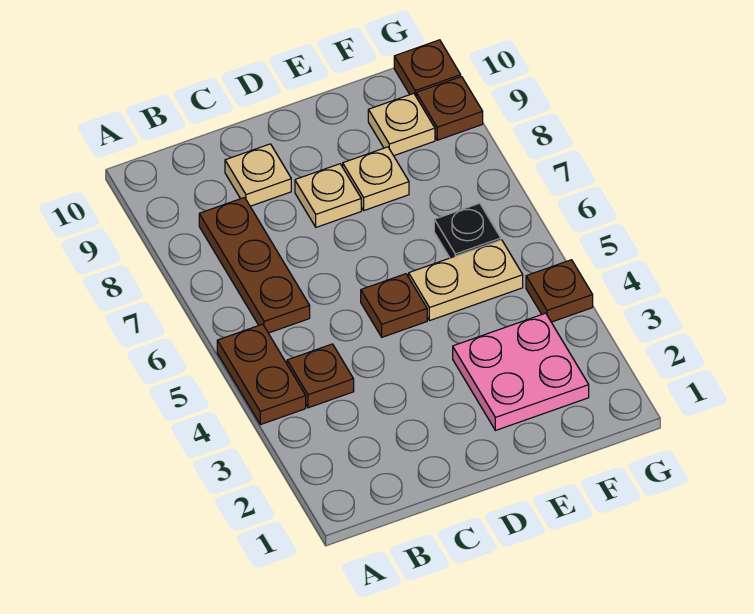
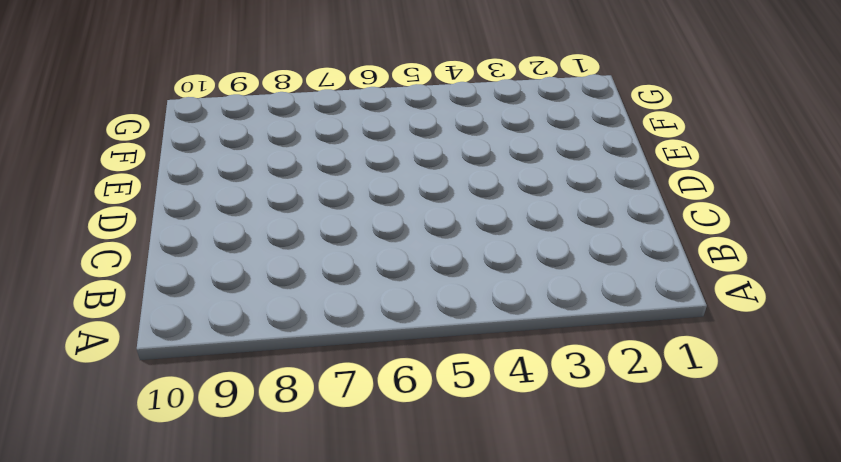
none -> brown plate A4:A5 level 1
none -> brown plate B4 level 1
none -> brown plate B6:B8 level 1

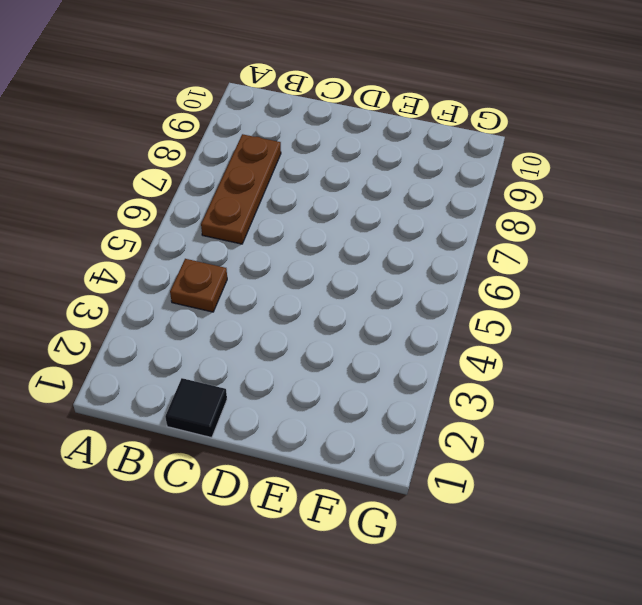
black tile C1 level 1 -> none
none -> brown plate A4:A5 level 1
none -> tan plate C9 level 1
none -> brown plate D5 level 1

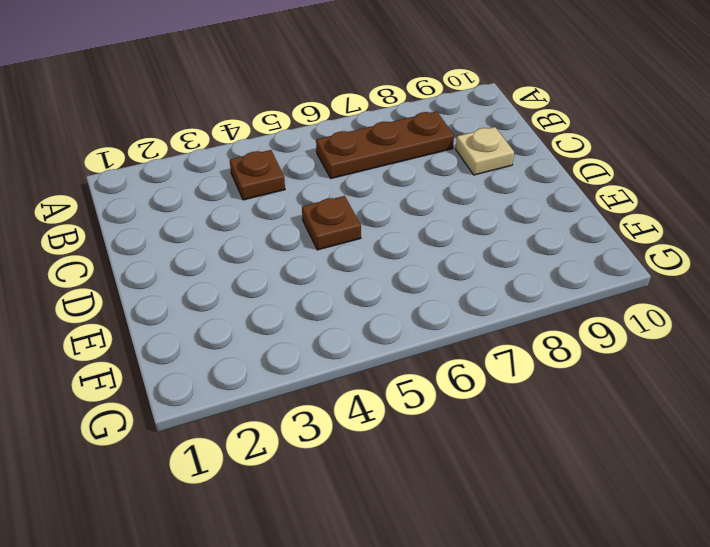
none -> brown plate A4:A5 level 1
none -> tan plate D8 level 1
none -> pink plate E2:F3 level 1

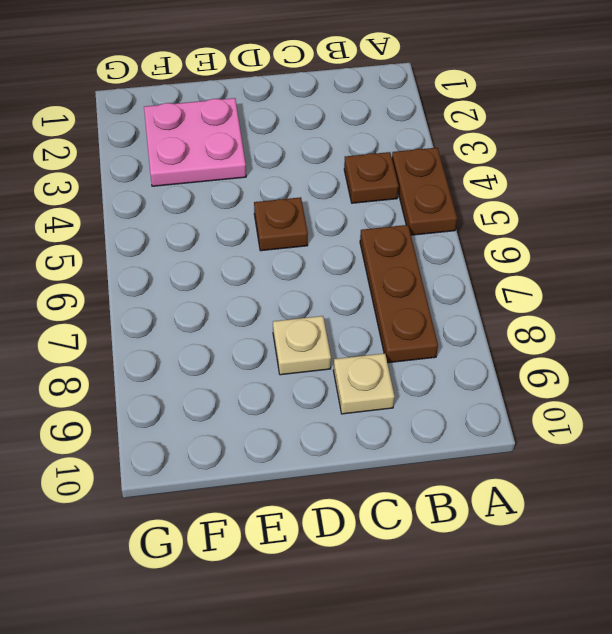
none -> tan plate E5:F5 level 1
none -> tan plate E8 level 1
none -> black plate F6 level 1

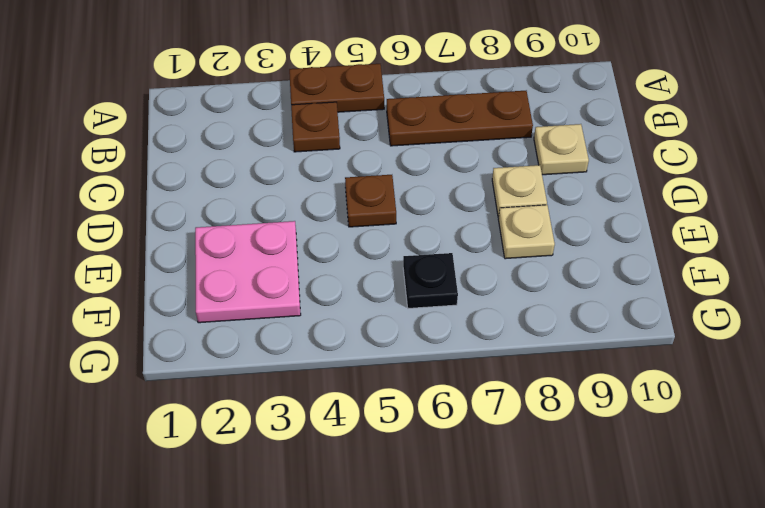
none -> tan plate E5:F5 level 1
none -> tan plate F9 level 1
none -> brown plate G4 level 1

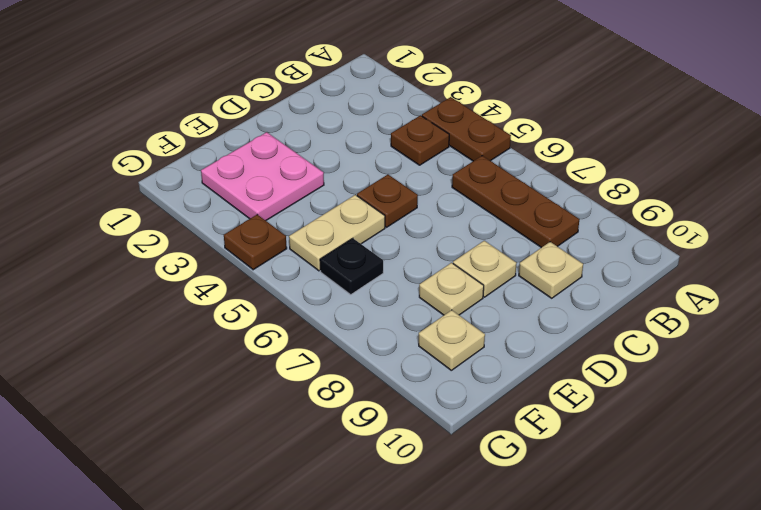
none -> brown plate G9 level 1
none -> brown plate G10 level 1

